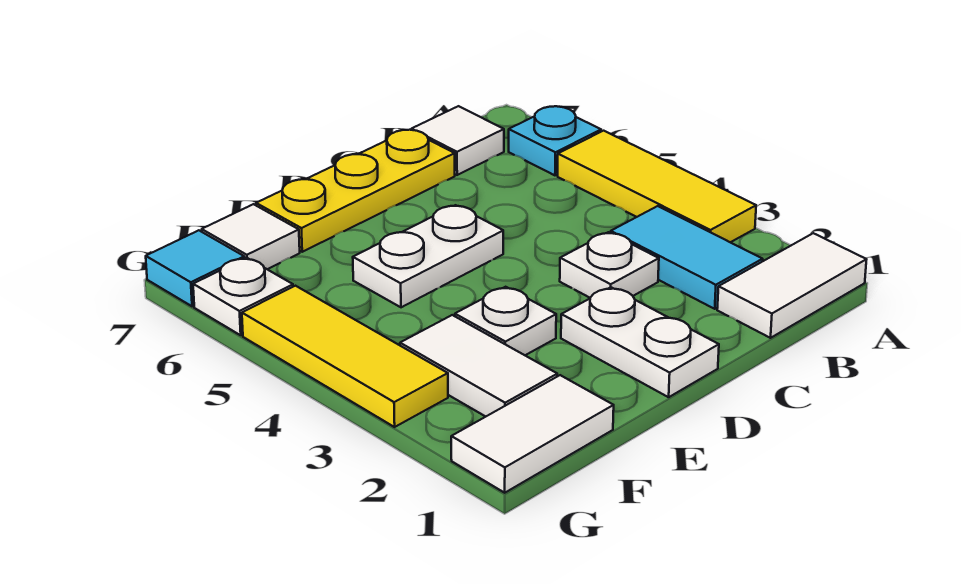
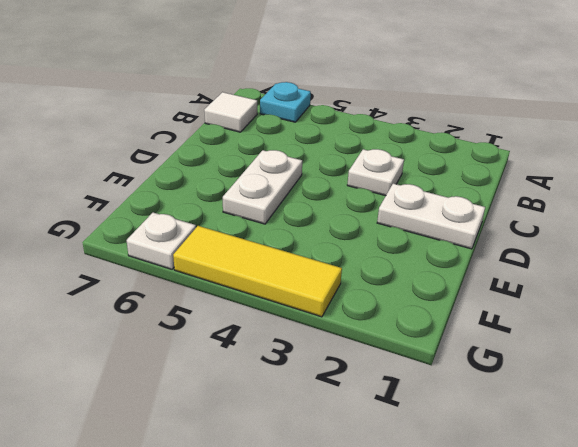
none -> white tile A1:B1 level 1
none -> yellow tile A3:A5 level 1
none -> cyan tile B2:B3 level 1

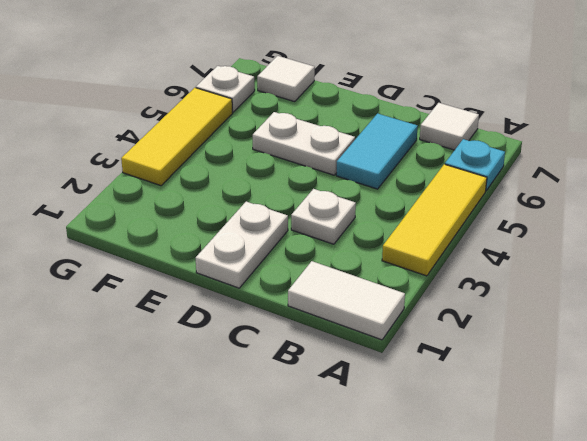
cyan tile C5:C6 level 1 -> cyan tile B2:B3 level 1
none -> yellow plate C7:E7 level 1
none -> white plate E3 level 1
none -> white tile F1:G1 level 1

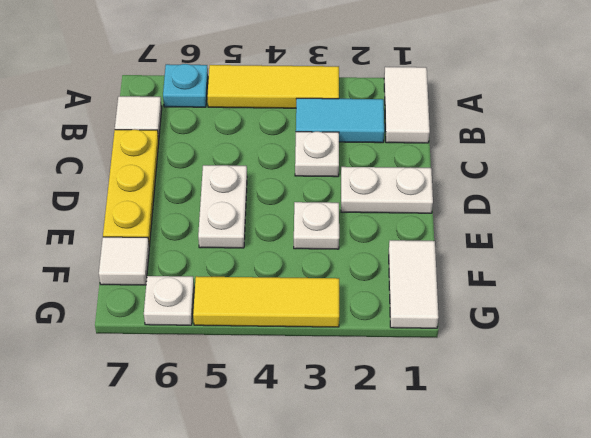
none -> white tile F2:F3 level 1
none -> cyan tile G7 level 1

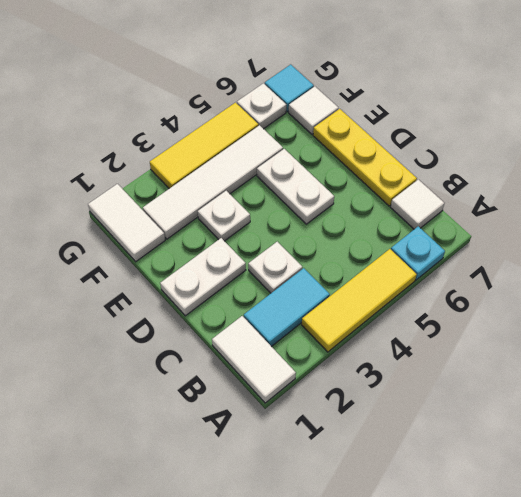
white tile F2:F5 level 1 -> white tile F2:F3 level 1

